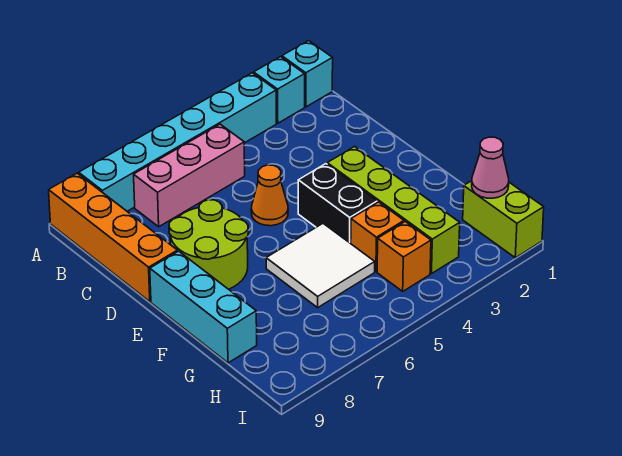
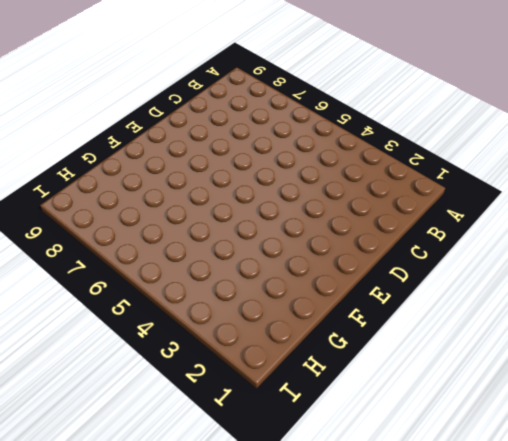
none -> cyan brick A1 level 1
none -> cyan brick A2 level 1
none -> cyan brick A3:A8 level 1

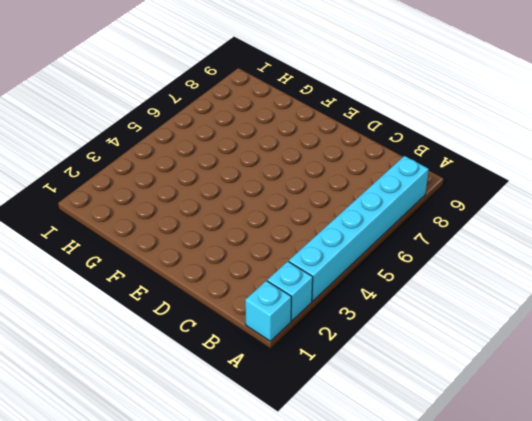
none -> orange brick A9:D9 level 1
none -> pink brick B5:B7 level 1
none -> orange cone D5 level 1

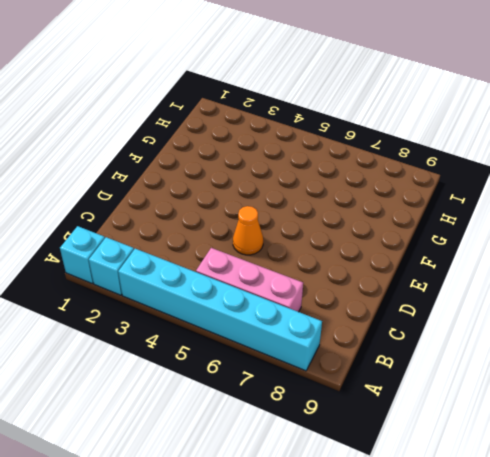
none -> orange brick A9:D9 level 1
none -> lime round brick D7:E8 level 1
none -> lime brick E3:H3 level 1

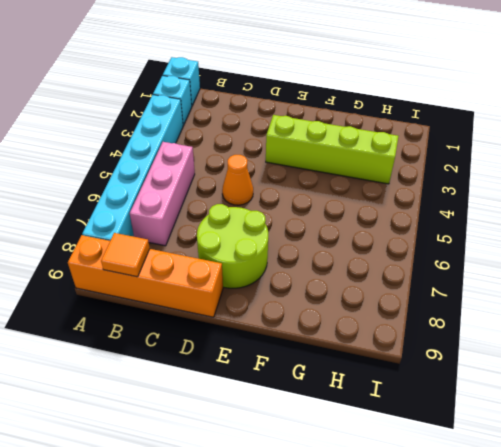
orange tile B9 level 2 -> none
none -> black brick E4:F4 level 1
none -> cyan brick E9:G9 level 1
none -> white tile F5:G6 level 1

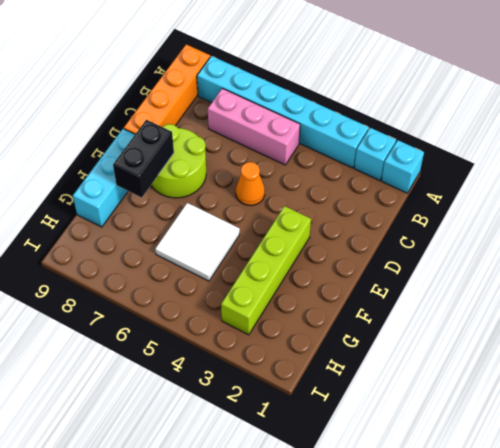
black brick E8:F8 level 2 -> black brick E4:F4 level 1
none -> orange brick G4 level 1
none -> lime brick H1:I1 level 1
none -> orange brick H4 level 1

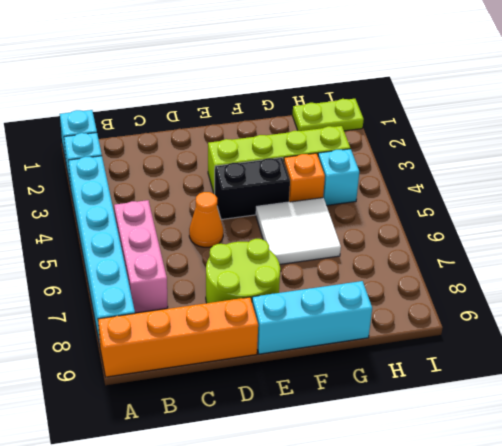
lime plate H1:I1 level 1 -> lime brick H1:I1 level 1
cyan brick H4 level 1 -> orange brick H4 level 1
none -> pink cone H1 level 2

